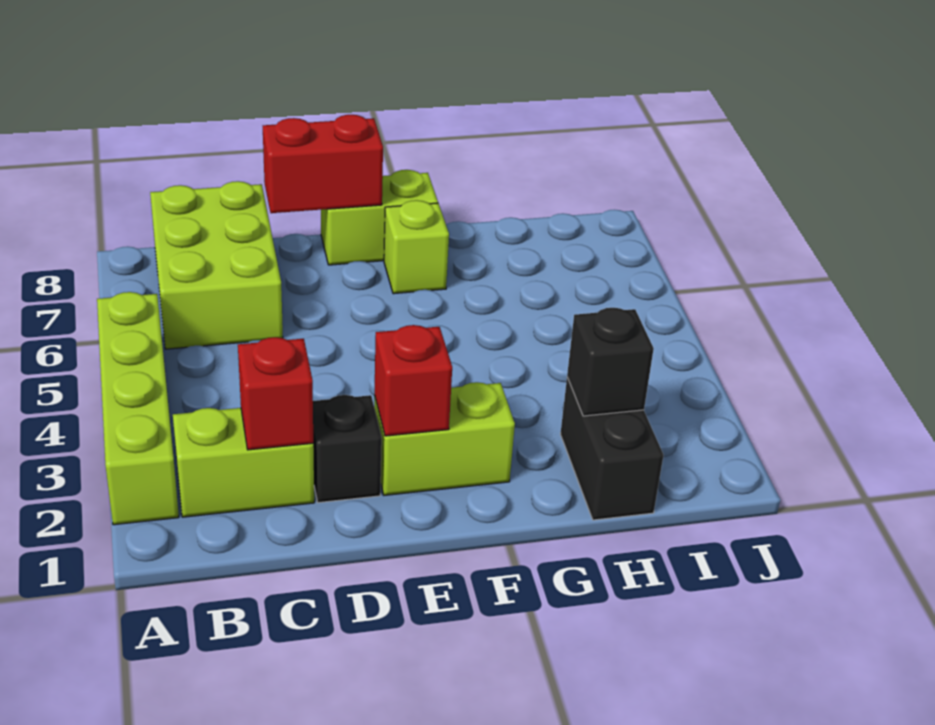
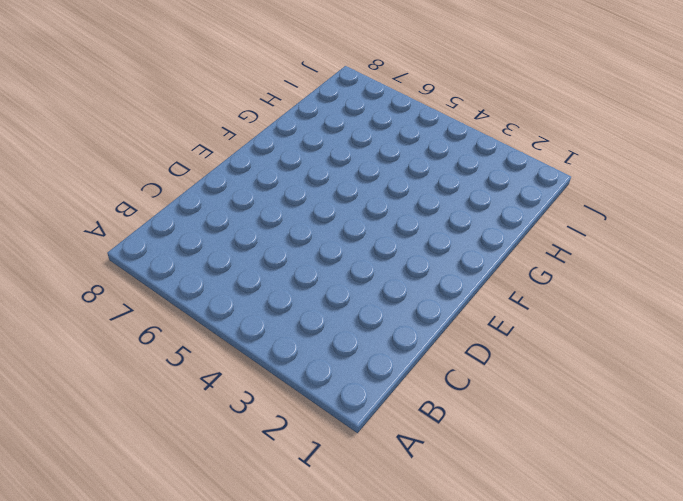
none -> lime brick A2:A5 level 1
none -> lime brick B2:C2 level 1
none -> lime brick B6:C8 level 1

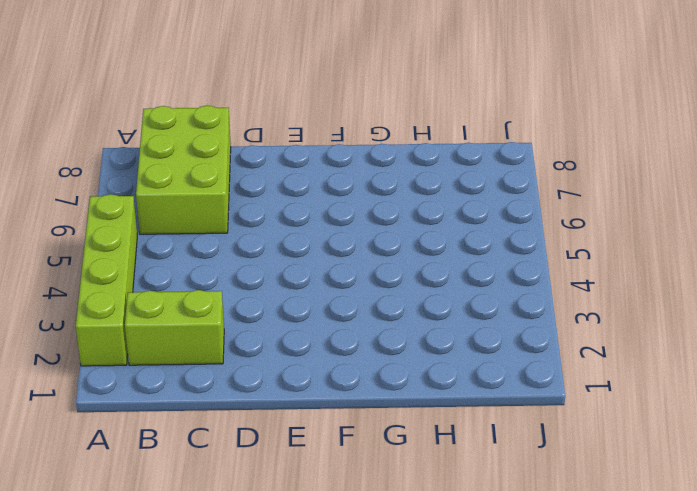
none -> black brick D2 level 1
none -> lime brick E2:F2 level 1
none -> lime brick E8:F8 level 1

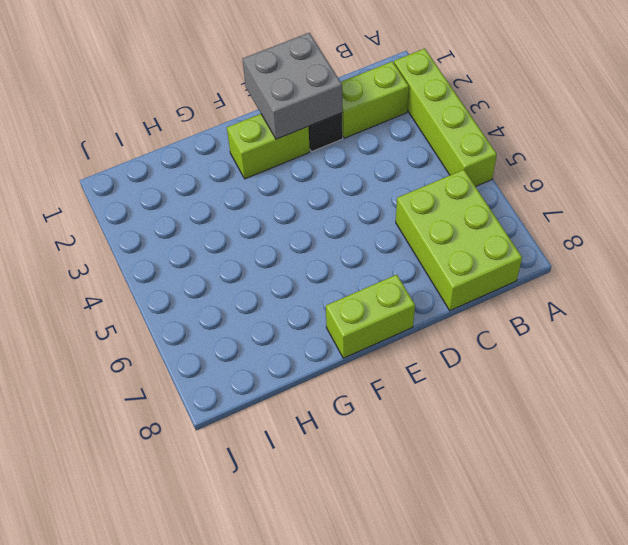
grey brick D1:E2 level 2 -> red brick E2 level 2
none -> lime brick F7 level 1
none -> black brick H1:H2 level 1
none -> red brick C2 level 2

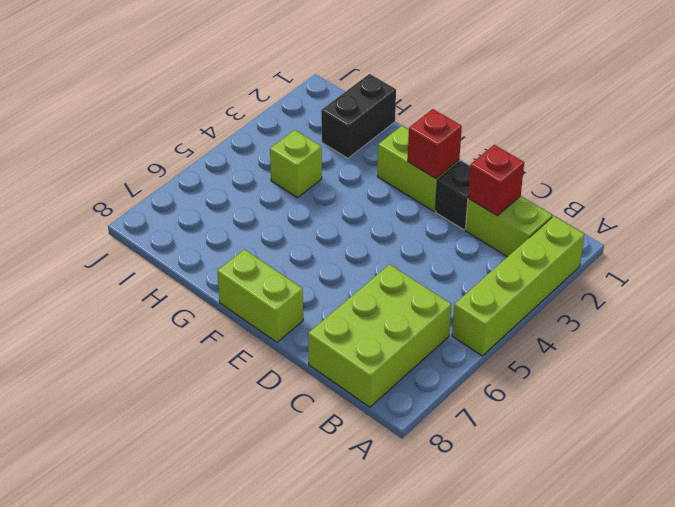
lime brick H4 level 1 -> lime brick F7 level 1
none -> red brick D8:E8 level 2
none -> black brick H2 level 2

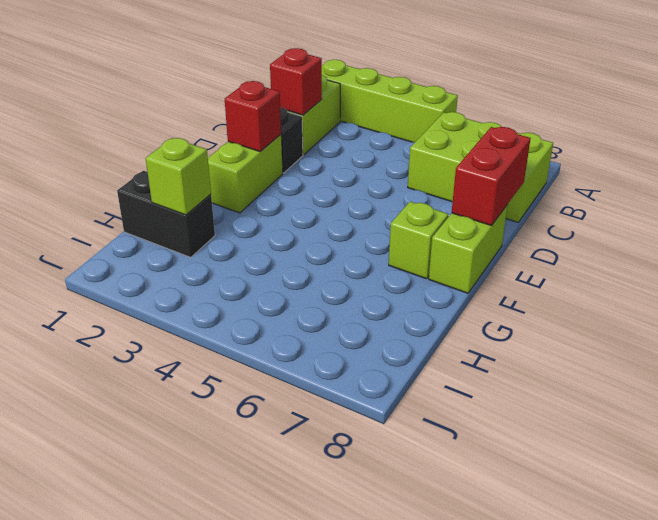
lime brick H2 level 2 -> black brick H2 level 2

